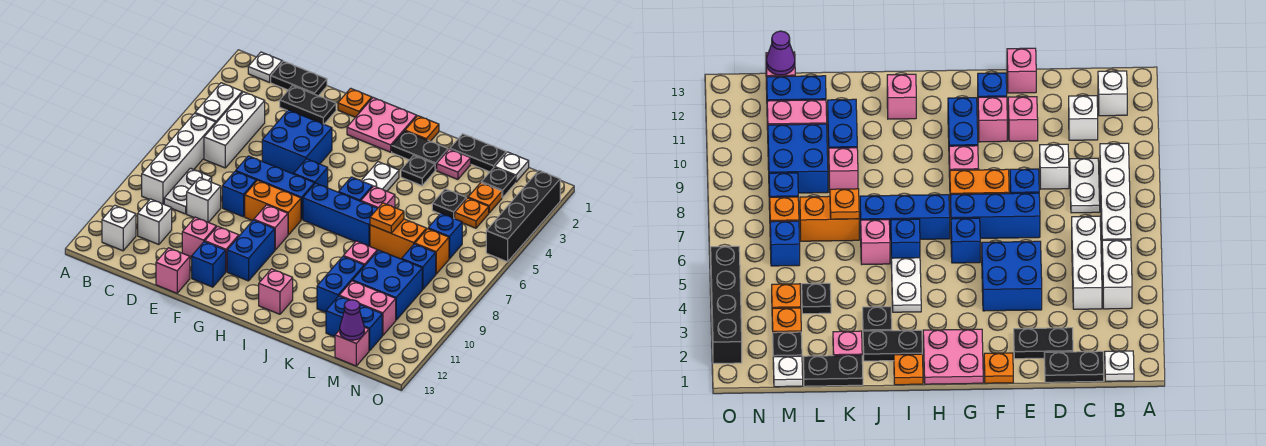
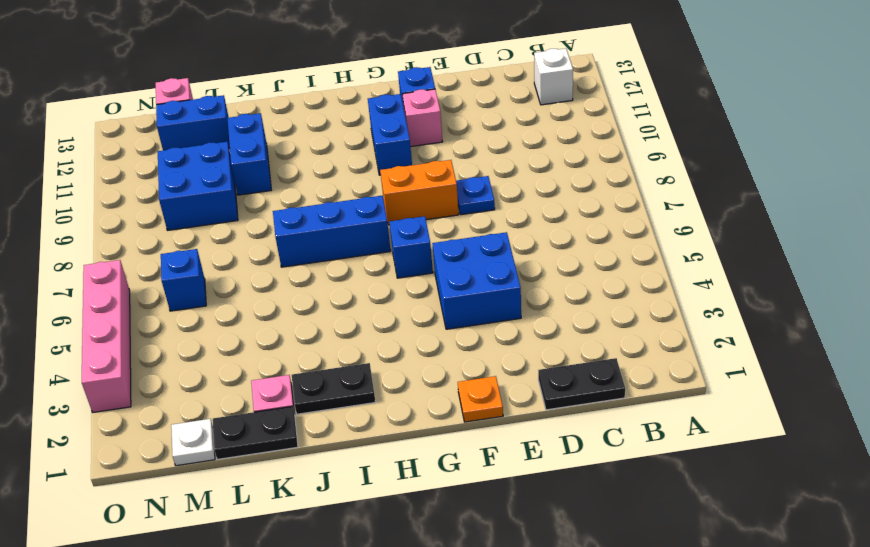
blue plate E8 level 1 -> blue brick E8 level 1
pink brick O3:O6 level 1 -> black brick O2:O5 level 1
none -> white plate B1 level 1
none -> white brick B4:B5 level 1
none -> white brick B6:B9 level 1
none -> white brick C4:C6 level 1

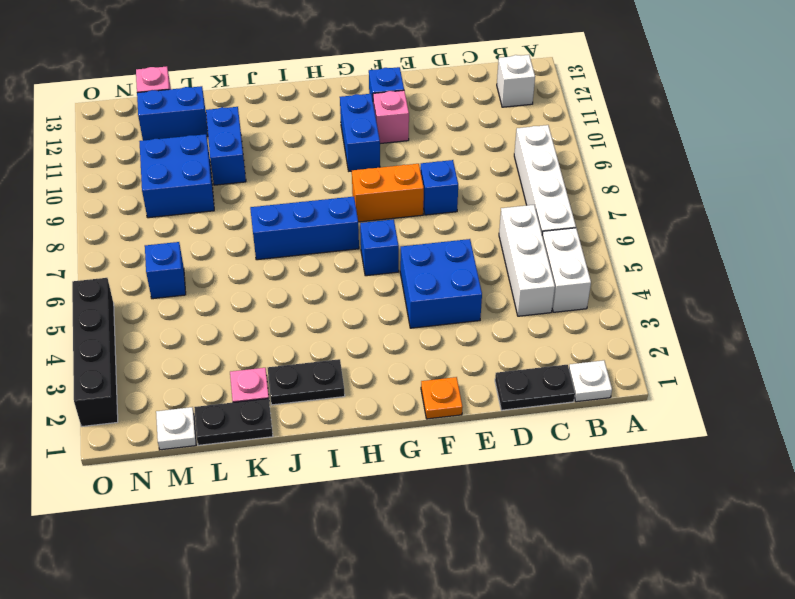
none -> white plate C8:C9 level 1
none -> white brick C11 level 1
none -> black plate D2:E2 level 1
none -> white brick D9 level 1

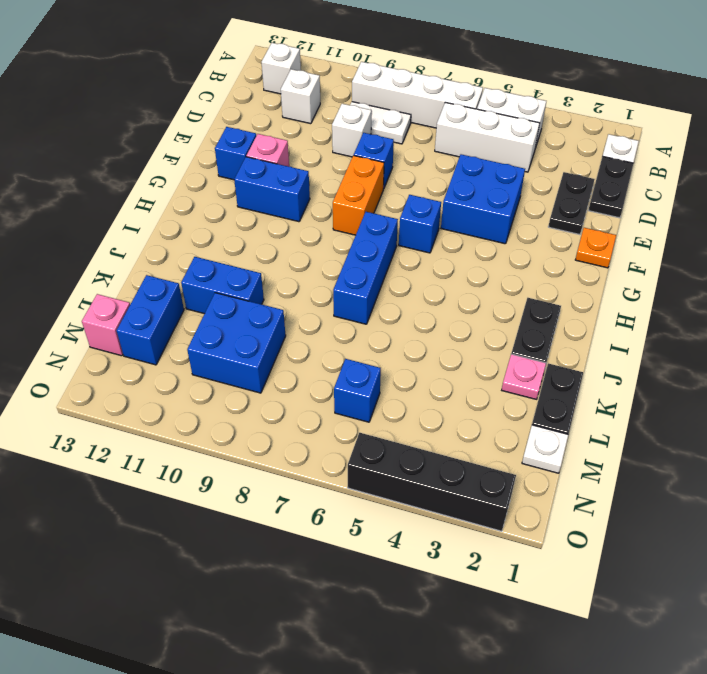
none -> blue brick E7:G7 level 1
none -> pink brick E11 level 1
none -> pink brick E13 level 1
none -> pink plate G1:H2 level 1

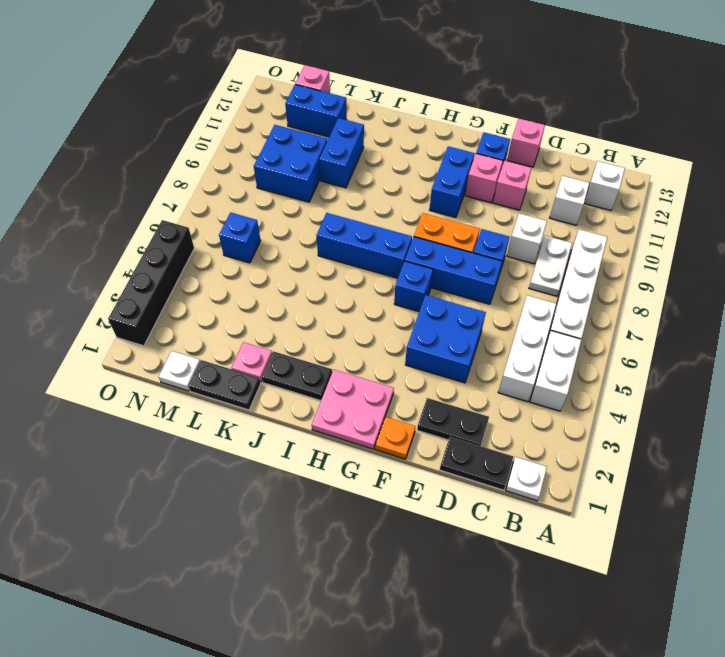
none -> pink brick G9 level 1
none -> orange plate I1 level 1
none -> white plate I4:I5 level 1
none -> blue brick I6 level 1

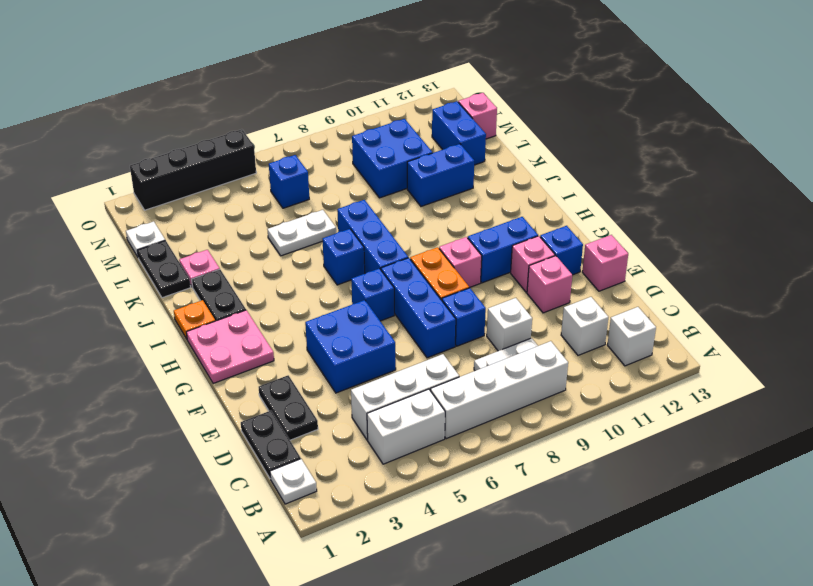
white plate K5:K6 level 1 -> white plate I4:I5 level 1
none -> orange plate F1 level 1
none -> pink brick I12 level 1
none -> black plate J3 level 1
none -> pink brick J6 level 1

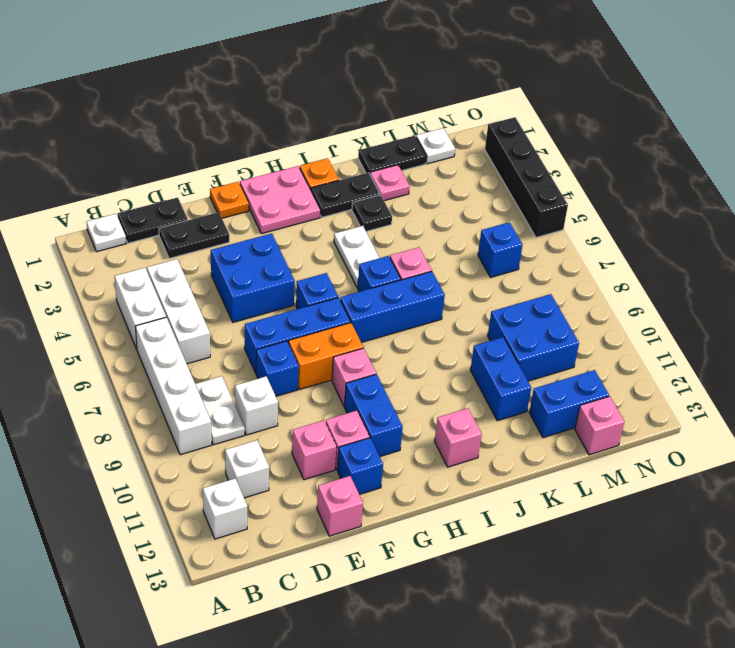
none -> orange brick K7:L7 level 1
none -> pink brick K9 level 1
none -> black plate L4 level 1
none -> pink brick L11:M11 level 1

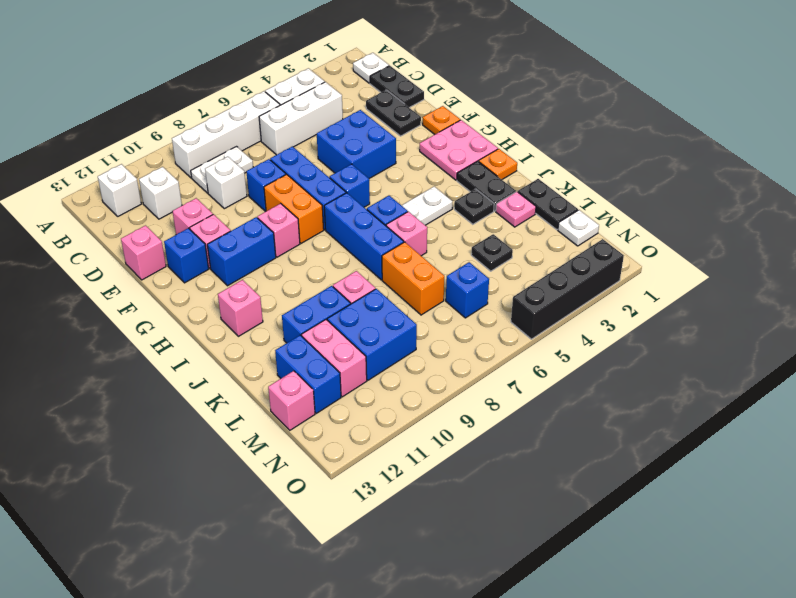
none -> black plate M2 level 1
none -> orange plate M3 level 1
none -> orange plate M4 level 1
none -> orange brick M7 level 1

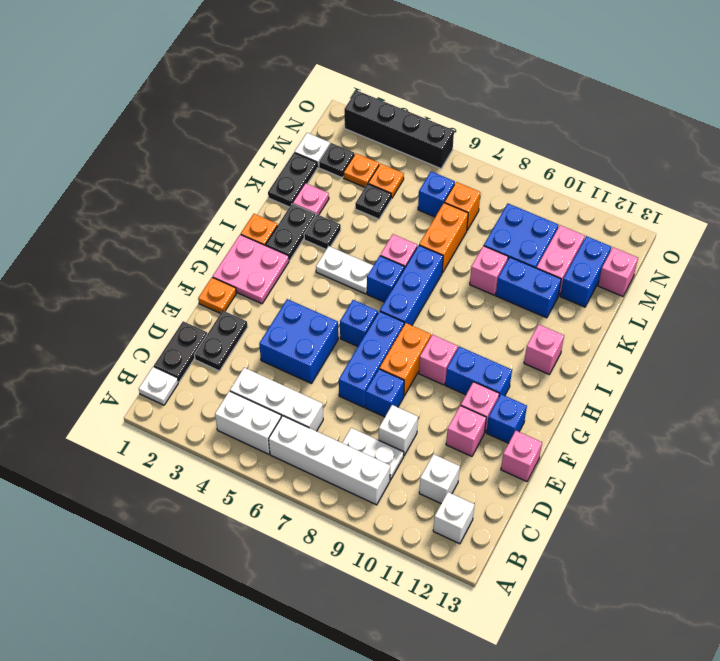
none -> blue brick M8 level 1
none -> orange plate K7 level 2
none -> purple cone M13 level 2

